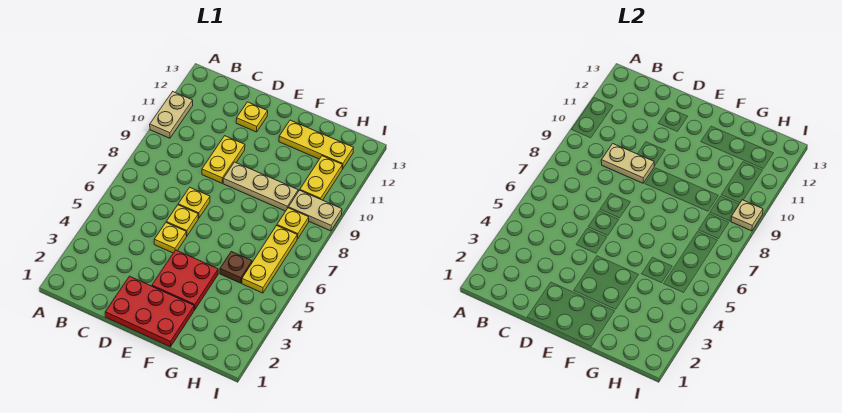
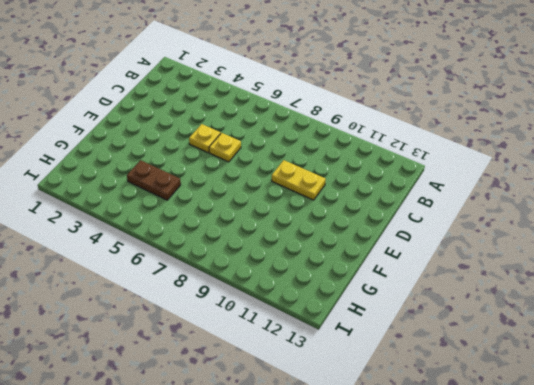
brown plate G4:G5 level 1 -> brown plate G5 level 1
none -> tan plate A10:A11 level 1
none -> red plate D1:F2 level 1
none -> yellow plate D7 level 1

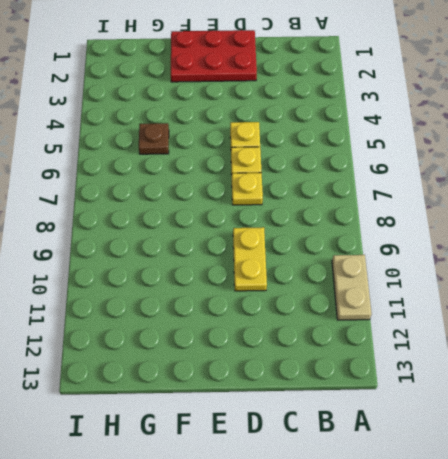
none -> yellow plate D12 level 1
none -> red plate E3:F4 level 1
none -> tan plate E9:G9 level 1

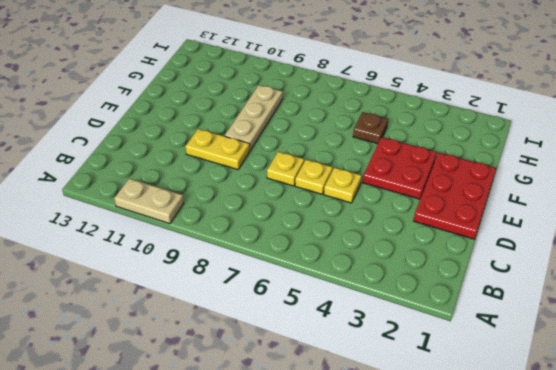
none -> yellow plate D12 level 1
none -> yellow plate F12:H12 level 1
none -> yellow plate H5:H7 level 1

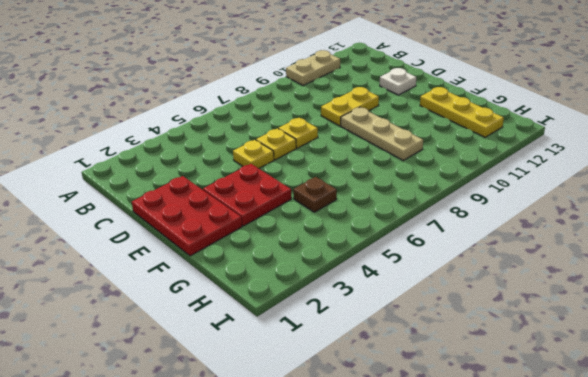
white plate D12 level 1 -> yellow plate D12 level 1
none -> yellow plate H5:H7 level 1
none -> yellow plate H8 level 1
none -> tan plate H9:I9 level 1

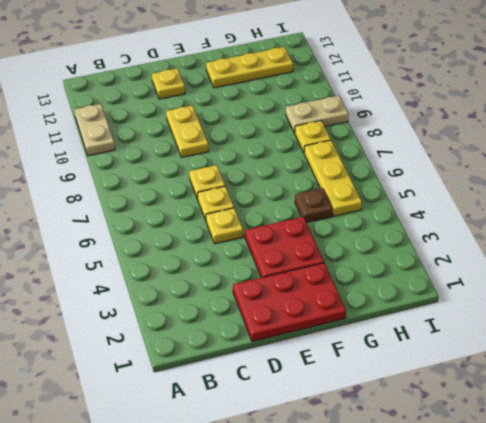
none -> tan plate E9:G9 level 1
none -> yellow plate H10:H11 level 1
none -> tan plate C9:D9 level 2

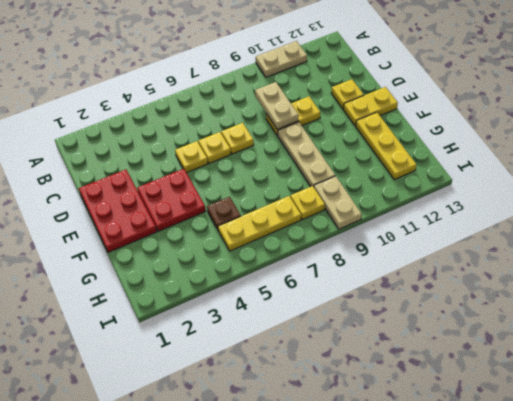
yellow plate E12:E13 level 1 -> yellow plate H10:H11 level 1
none -> tan plate I9 level 2

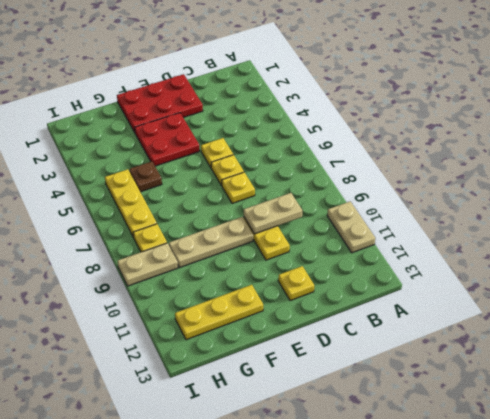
none -> yellow plate H10:H11 level 1
none -> tan plate I9 level 2

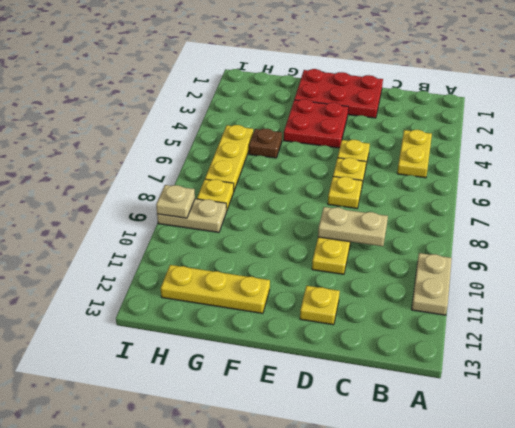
yellow plate B4:B5 level 1 -> yellow plate H10:H11 level 1
none -> tan plate E9:G9 level 1

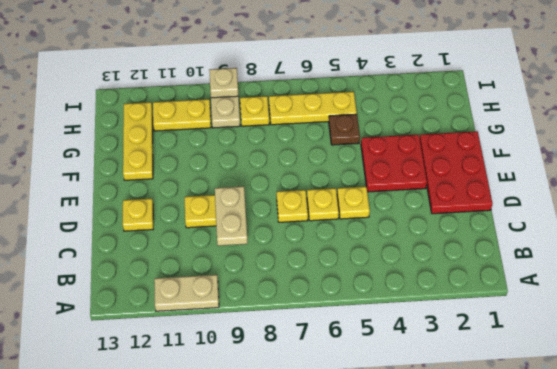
none -> tan plate E9:G9 level 1

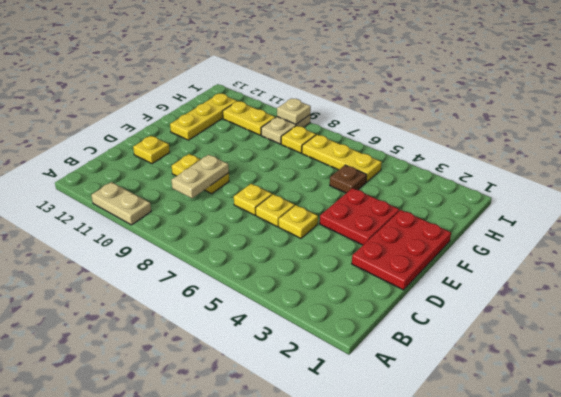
none -> tan plate E9:G9 level 1

